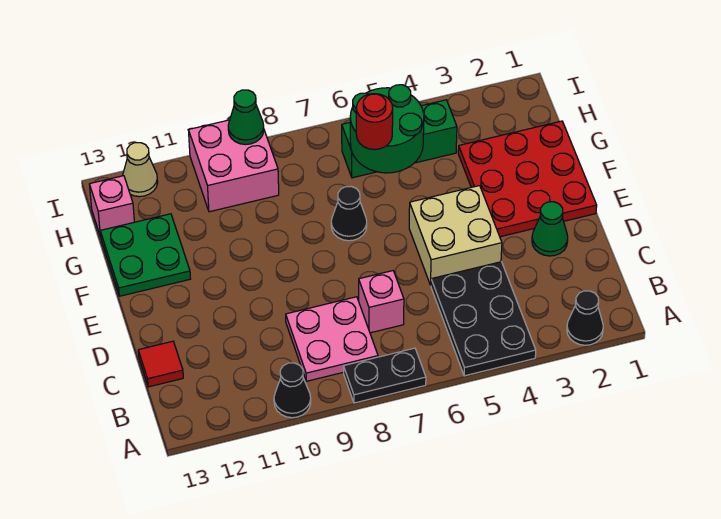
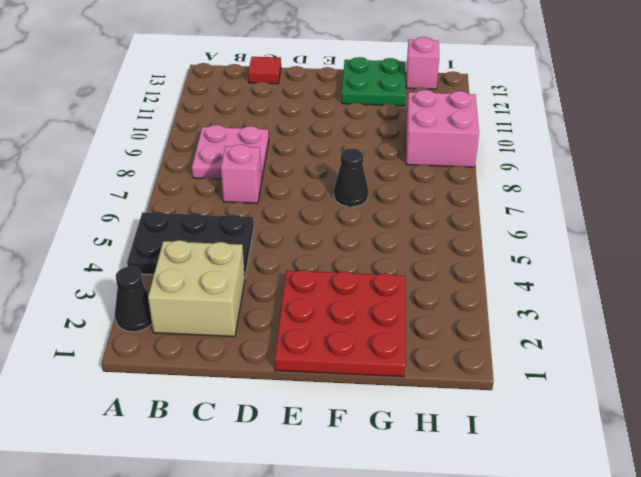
tan brick B2:C3 level 1 -> tan brick D4:E5 level 1
none -> black plate A7:A8 level 1
none -> black cone A10 level 1
none -> green cone D2 level 1

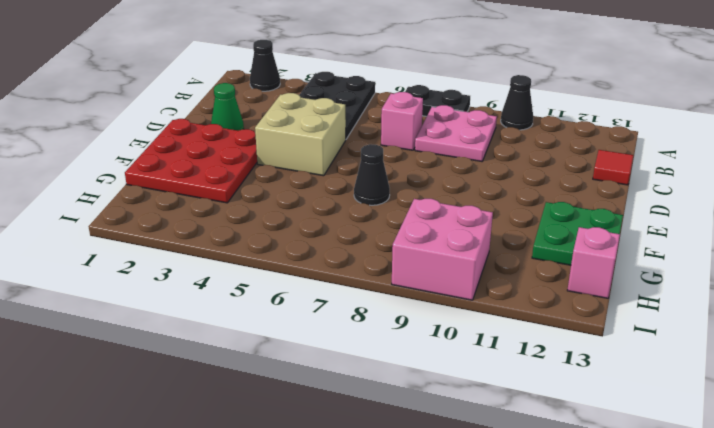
none -> green brick H4:H6 level 1
none -> tan cone I12 level 1
none -> green round brick G5:H6 level 2

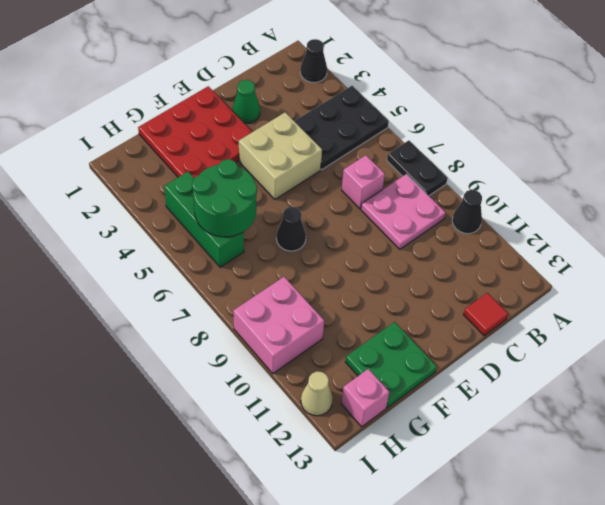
none -> green cone I9 level 2
none -> red round brick G6 level 3

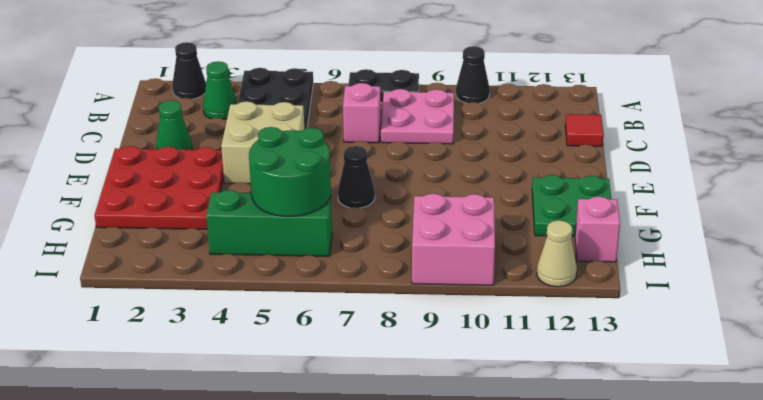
green cone B3 level 1 -> green cone I9 level 2
none -> red round brick G6 level 3

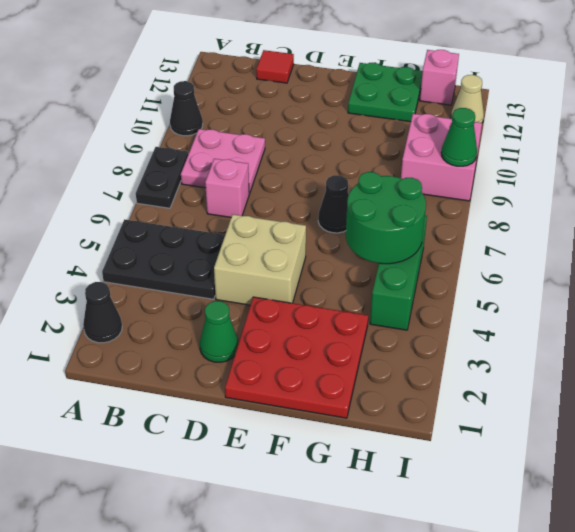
none -> red round brick G6 level 3

